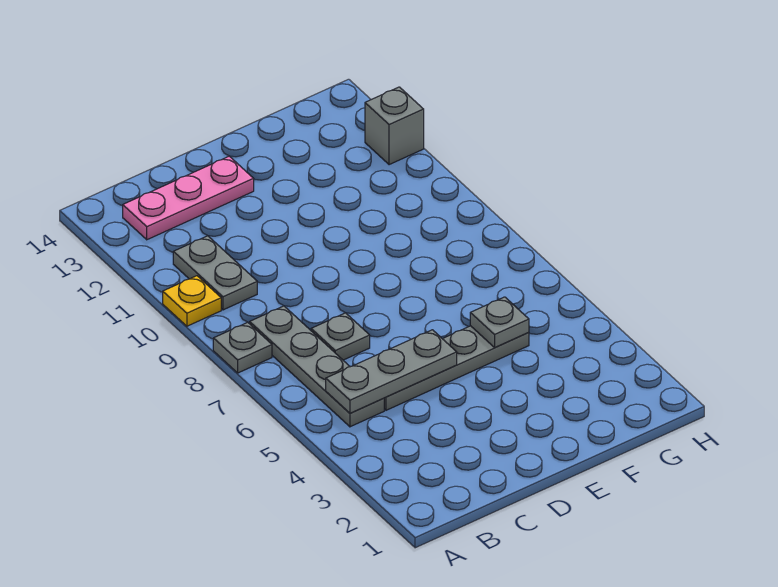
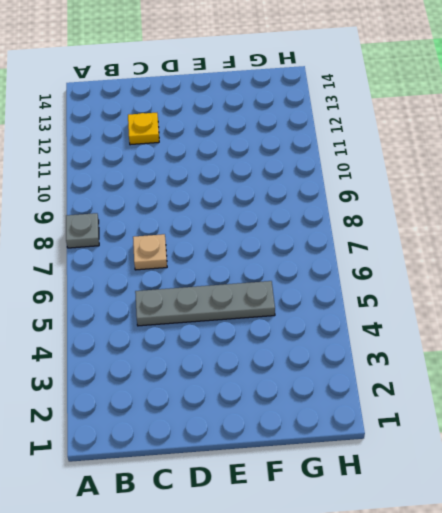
tan plate C7 level 1 -> grey plate C7 level 1
yellow plate C12 level 1 -> yellow plate A10 level 1
none -> grey plate B5:B8 level 1
none -> grey plate B10:B11 level 1

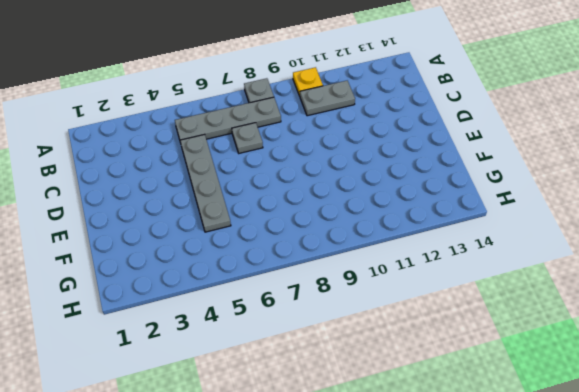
none -> pink plate B13:D13 level 1
none -> grey brick H12 level 1

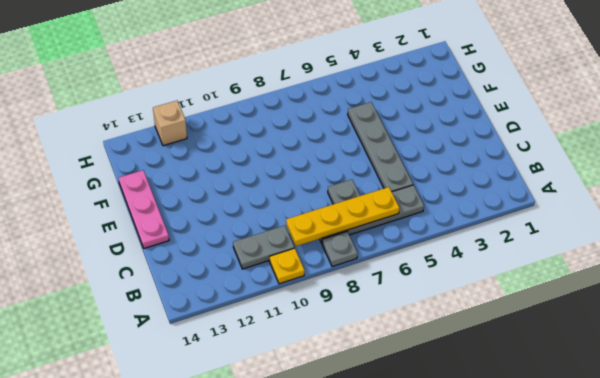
yellow plate B6:B9 level 2 -> none
pink plate D14:F14 level 1 -> pink plate B13:D13 level 1
tan brick H12 level 1 -> grey brick H12 level 1
none -> grey plate B5:D5 level 2
none -> grey plate F5 level 2

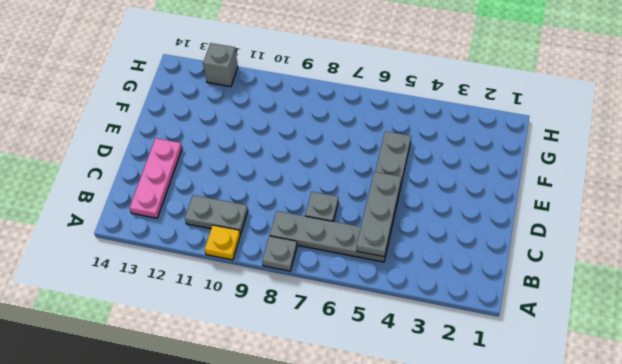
none -> grey plate F5 level 2

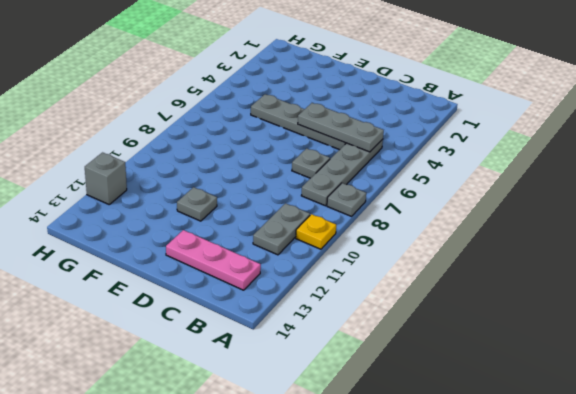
grey plate E11 level 1 -> grey plate F5 level 2

